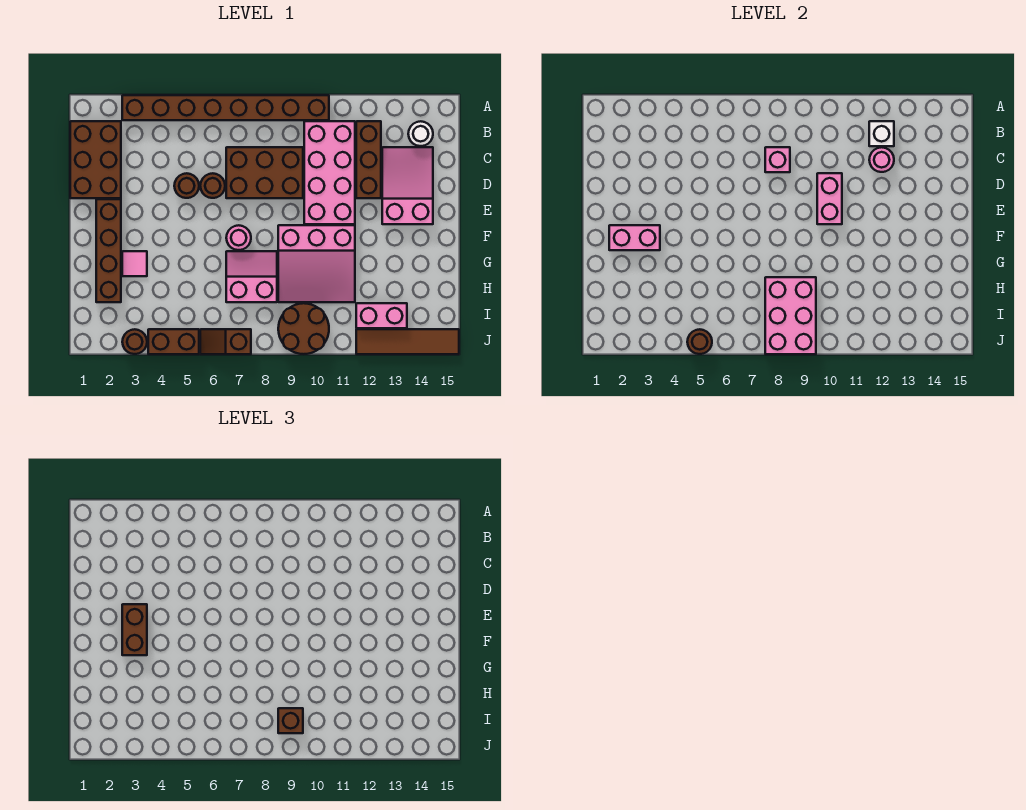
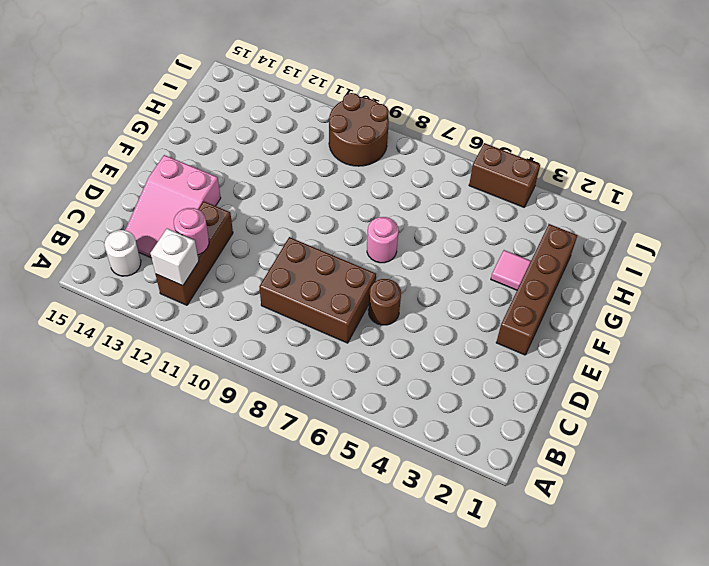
none -> brown brick A3:A10 level 1
none -> brown brick B1:D2 level 1
none -> pink brick B10:E11 level 1

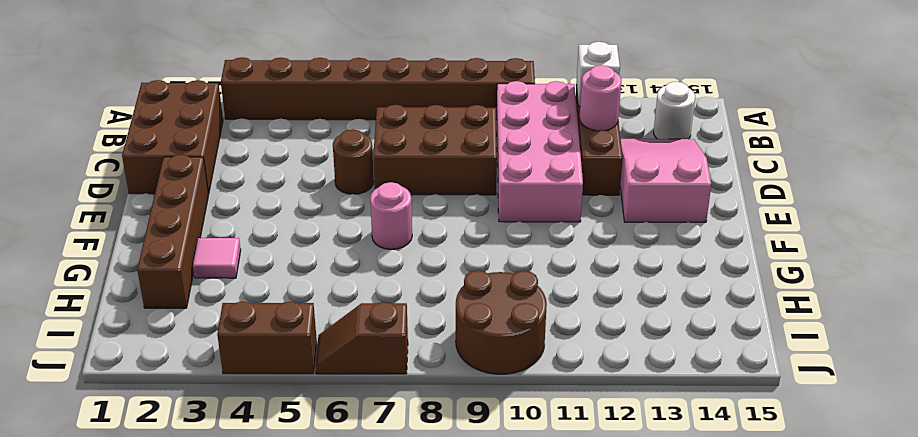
none -> brown round brick D5 level 1
none -> pink slope F9:H11 level 1 top F
none -> pink slope G7:H8 level 1 top H

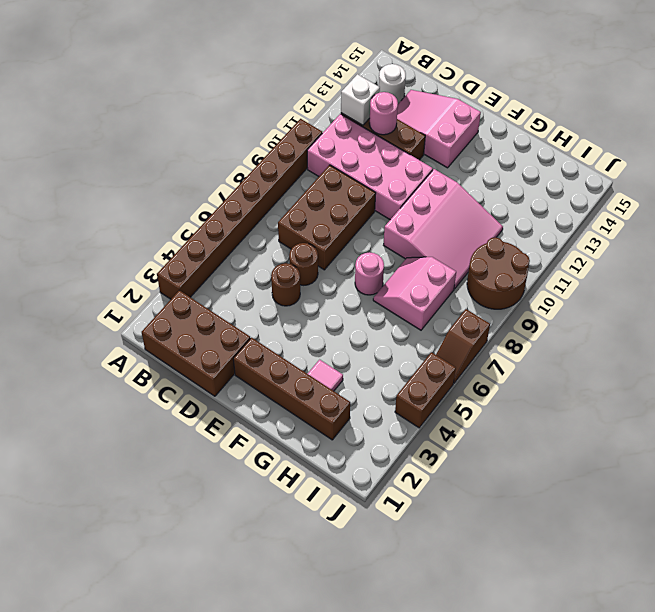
none -> pink brick I12:I13 level 1
none -> brown round brick J3 level 1
none -> brown tile J12:J15 level 1

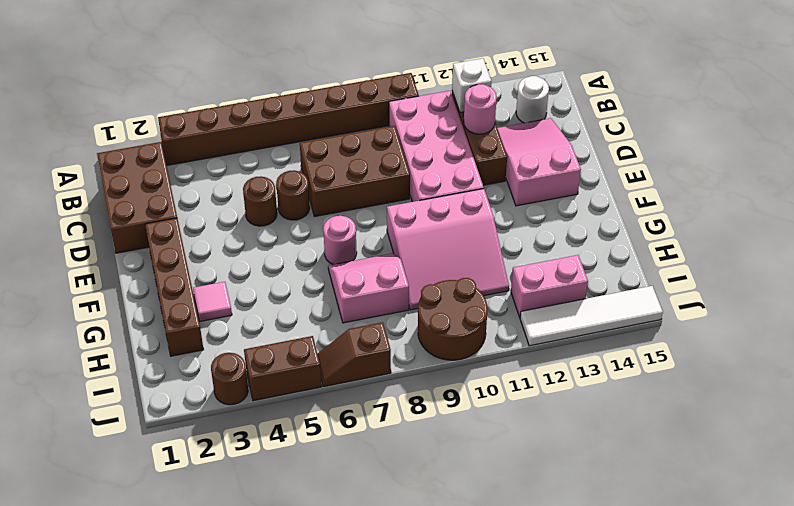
white tile J12:J15 level 1 -> brown tile J12:J15 level 1
none -> pink brick C8 level 2
none -> pink brick D10:E10 level 2
none -> pink brick F2:F3 level 2

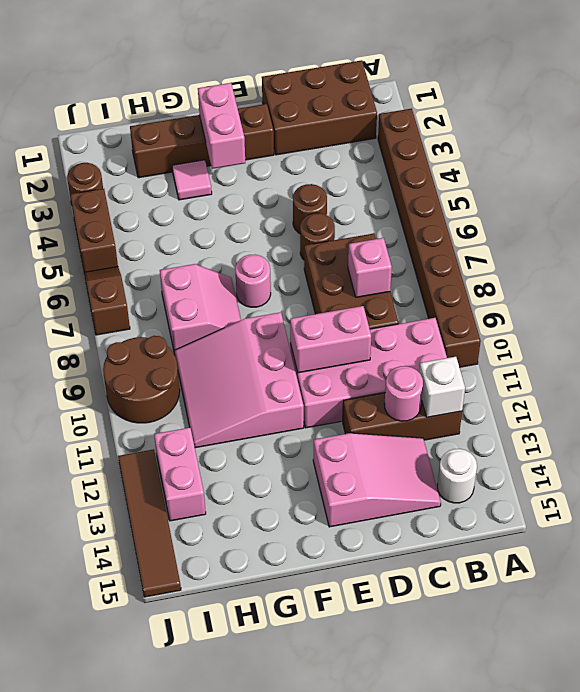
none -> pink brick H8:J9 level 2
none -> brown round brick J5 level 2
none -> brown brick E3:F3 level 3

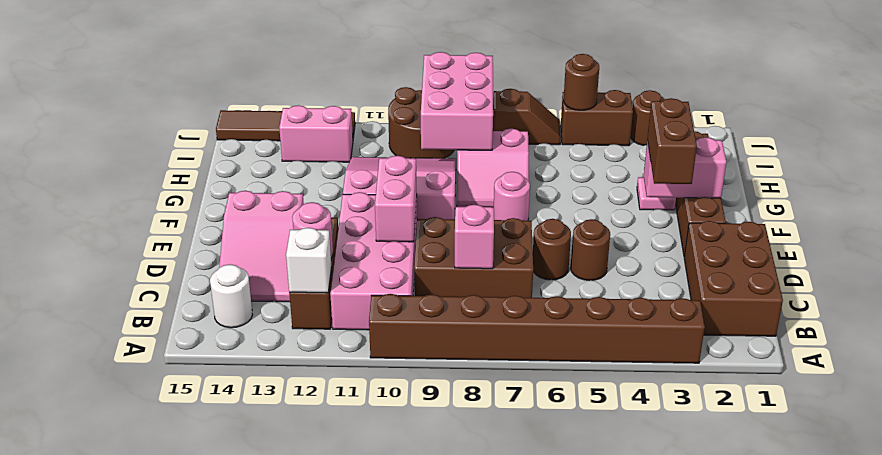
none -> brown brick I9 level 3

